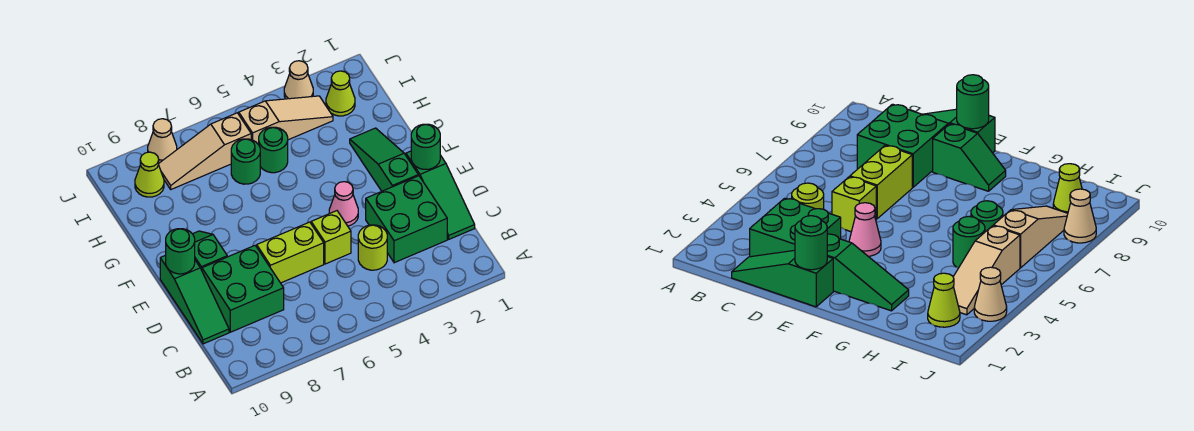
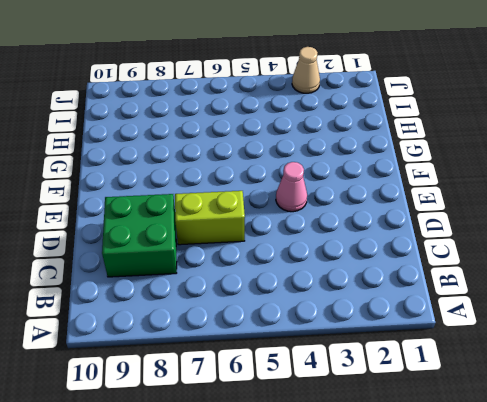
none -> green slope C1:E1 level 1 top E
none -> green brick C2:D3 level 1
none -> lime round brick C4 level 1

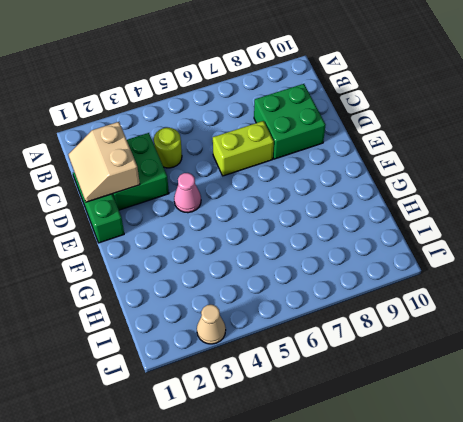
tan slope C1:D2 level 2 top 2 -> none
none -> green slope C10:E10 level 1 top E
none -> lime brick D5 level 1
none -> green slope E2:G2 level 1 top E

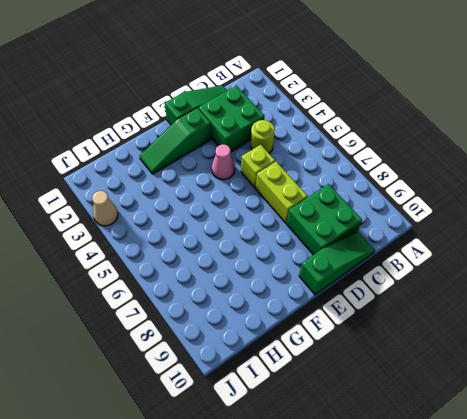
none -> green slope E9:F9 level 1 top E
none -> green round brick H5 level 1
none -> green round brick H6 level 1

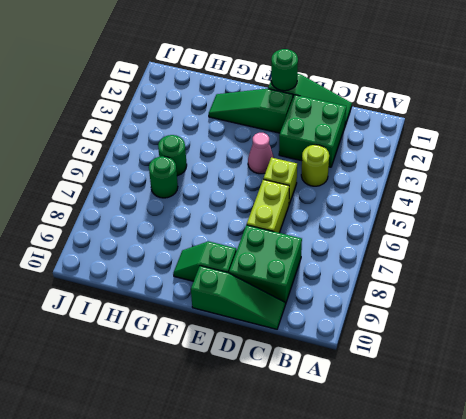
none -> lime cone I2 level 1
none -> tan slope I3:I5 level 1 top 5
none -> tan slope I6:I8 level 1 top 6

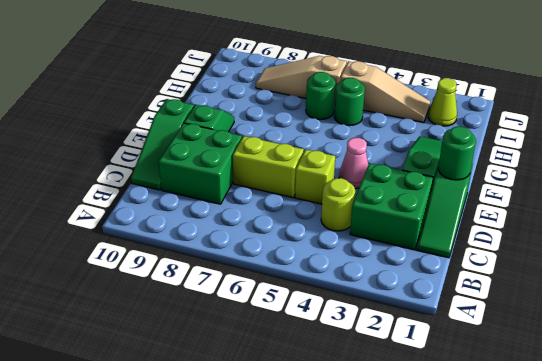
none -> lime cone I9 level 1
none -> tan cone J3 level 1
none -> tan cone J8 level 1

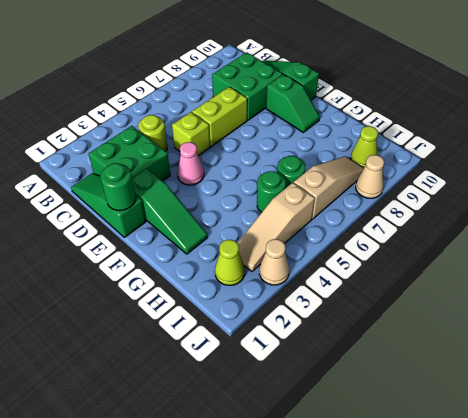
none -> green round brick E10 level 2

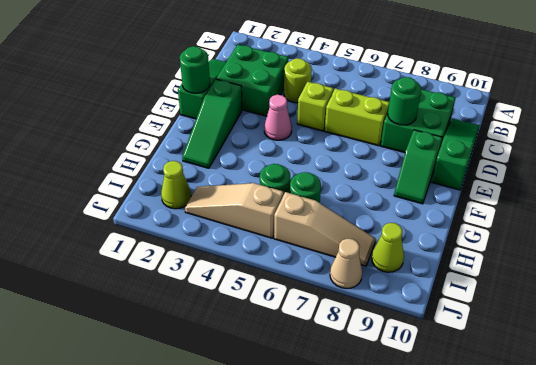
green round brick D8 level 2 -> green round brick E10 level 2
none -> tan cone J3 level 1

